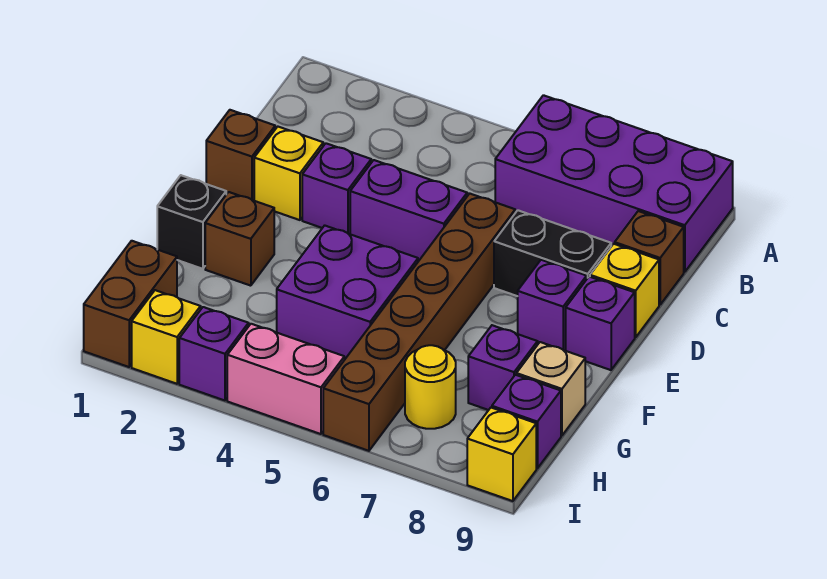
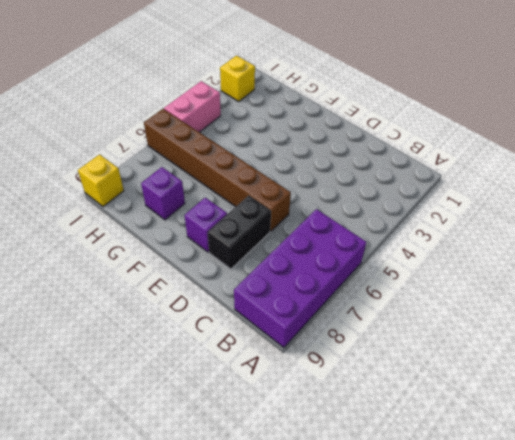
none -> brown brick C9 level 1
none -> brown brick D1 level 1
none -> yellow brick D2 level 1

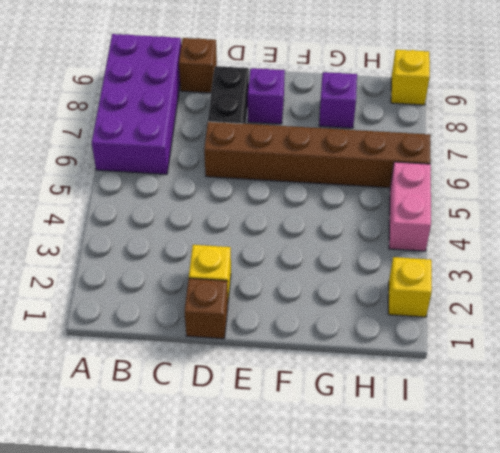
none -> purple brick D3 level 1
none -> purple brick D4:D5 level 1
none -> yellow brick D9 level 1

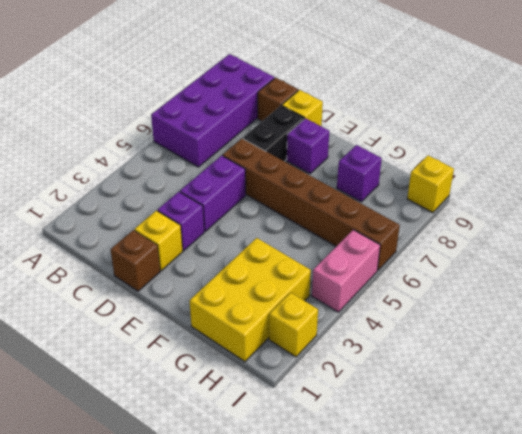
yellow brick G1:H3 level 1 -> brown brick H1:I1 level 1
none -> purple brick E9 level 1
none -> black brick F1 level 1
none -> brown brick F2 level 1

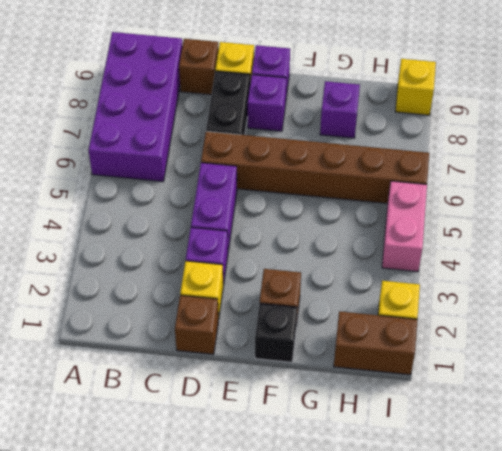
none -> purple brick F4:G5 level 1
none -> tan brick G9 level 1
none -> yellow round brick H7 level 1

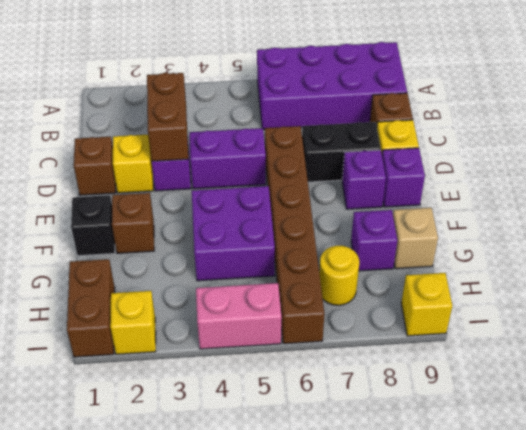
brown brick C3:D3 level 2 -> none
none -> purple brick H9 level 1
none -> purple brick I3 level 1

